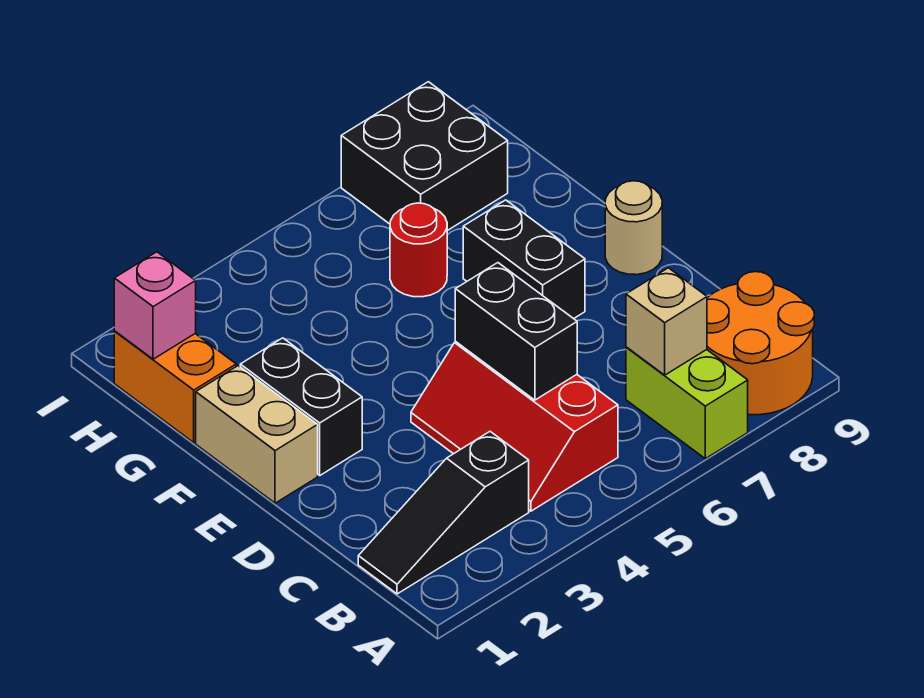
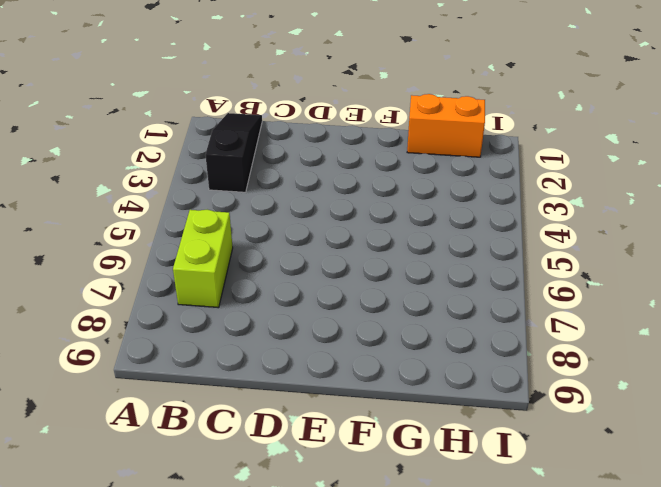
lime brick B6:B7 level 1 -> lime brick A7:B7 level 1
none -> orange round brick A8:B9 level 1
none -> red slope B4:D5 level 1 top 5
none -> tan brick E1:F1 level 1

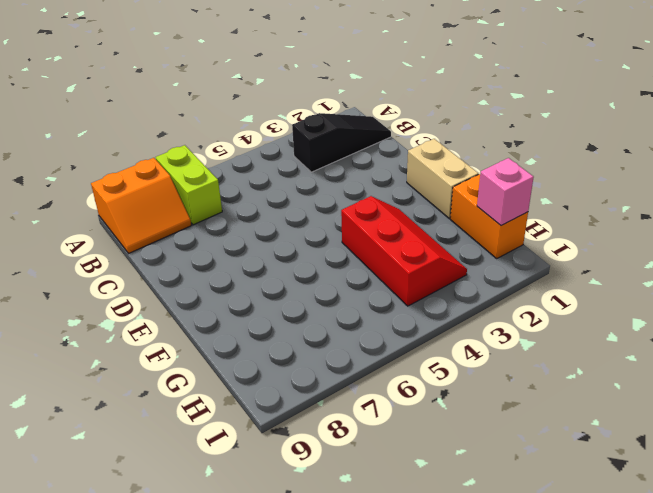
orange slope A8:B9 level 1 top A -> orange round brick A8:B9 level 1
red slope F3:H4 level 1 top 4 -> red slope B4:D5 level 1 top 5
none -> black brick E2:F2 level 1
none -> black brick E7:F7 level 1
none -> tan round brick E9 level 1

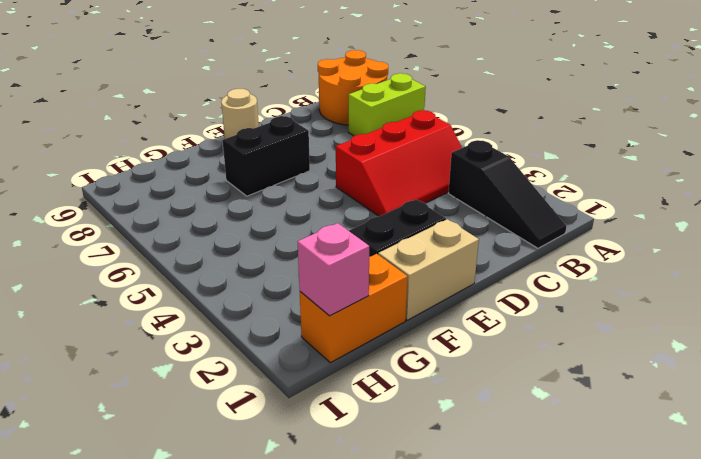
none -> red round brick G6 level 1
none -> black brick H7:I8 level 1
none -> tan brick B7 level 2

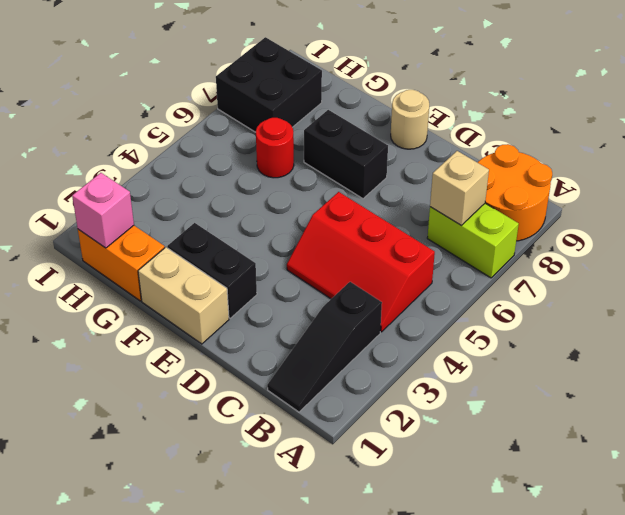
none -> black brick C5:D5 level 2

